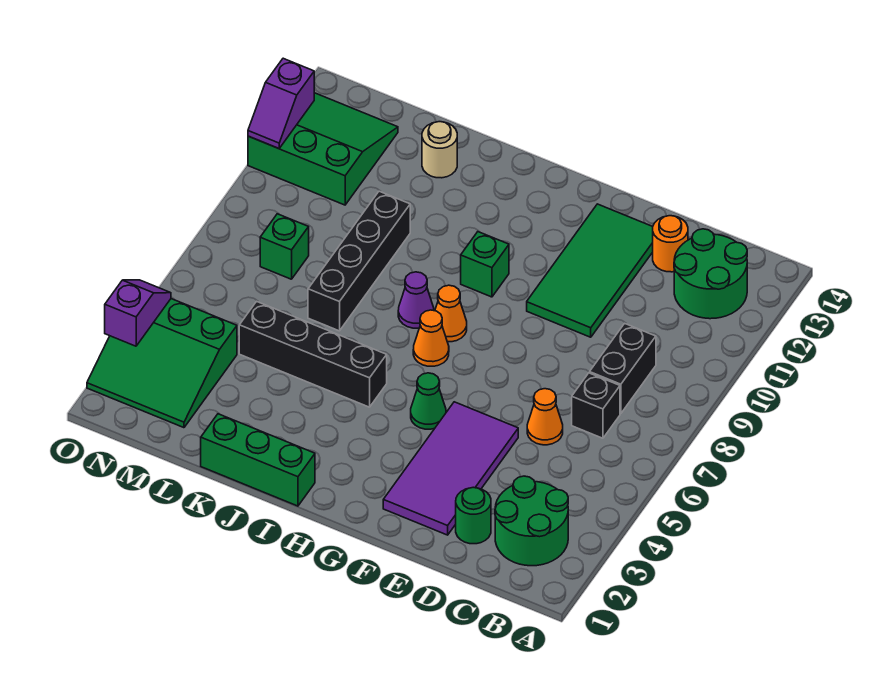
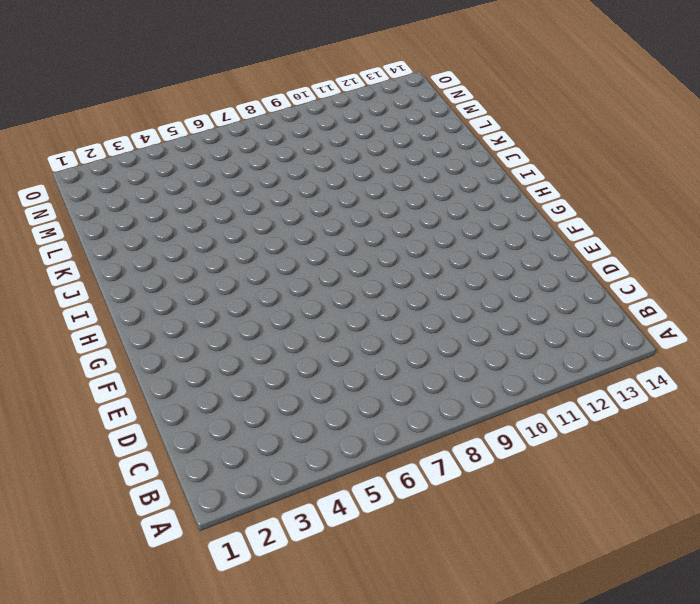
none -> green round brick B2:C3 level 1
none -> green round brick B12:C13 level 1
none -> black brick C7 level 1

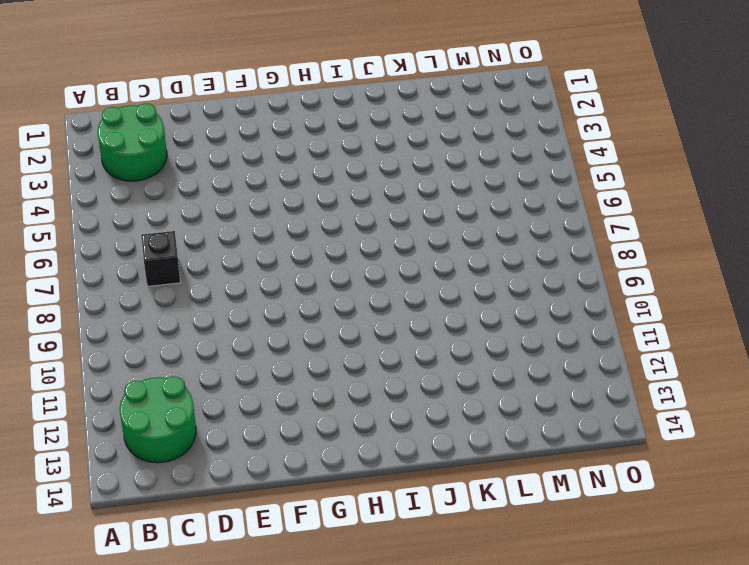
none -> black brick C8:C9 level 1
none -> green round brick D2 level 1
none -> orange cone D6 level 1

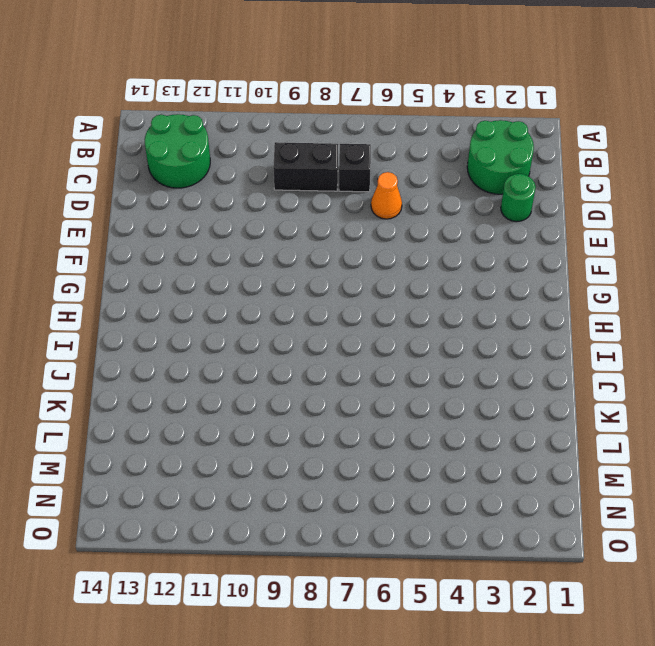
none -> orange round brick D13 level 1
none -> purple tile E2:F5 level 1
none -> green tile E10:F13 level 1

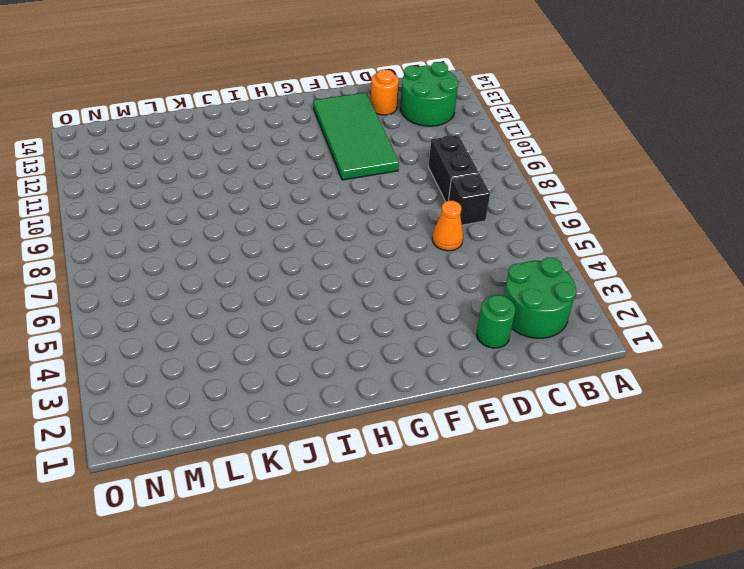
none -> purple tile E2:F5 level 1
none -> green cone G5 level 1
none -> orange cone H7 level 1

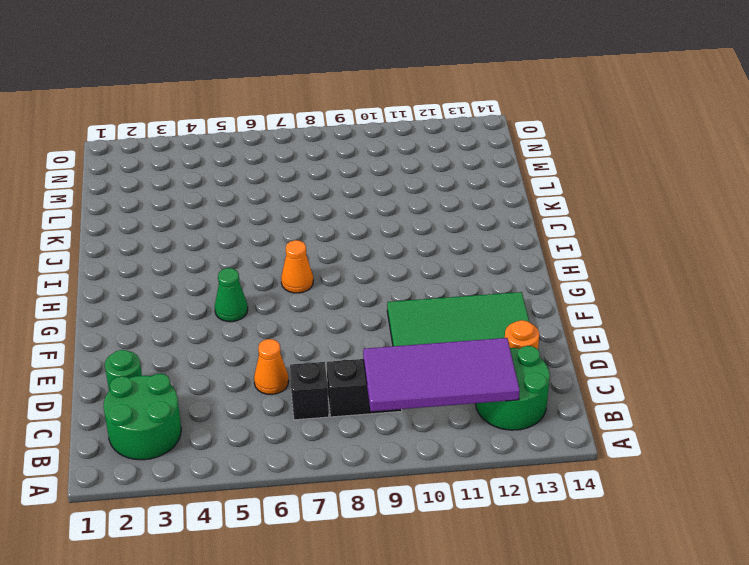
purple tile B9:C12 level 2 -> purple tile E2:F5 level 1
none -> orange cone H8 level 1
none -> green brick H10 level 1
none -> green brick I1:K1 level 1

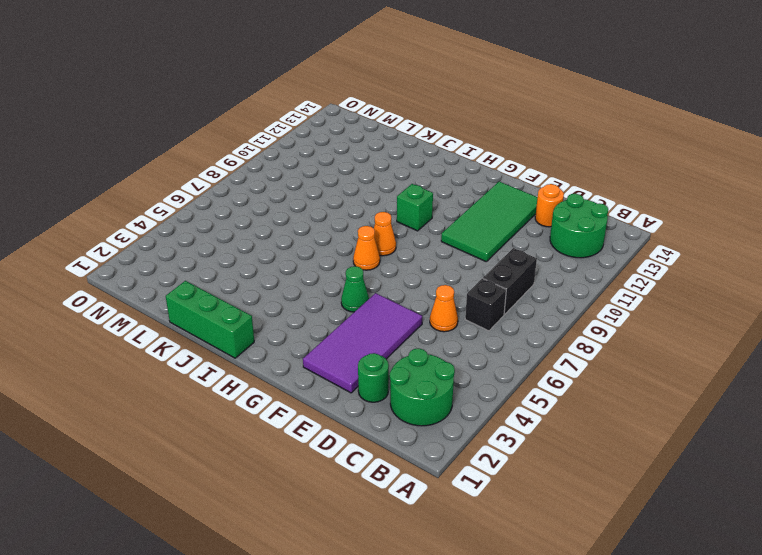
none -> black brick I5:L5 level 1
none -> purple cone I8 level 1
none -> black brick K7:K10 level 1

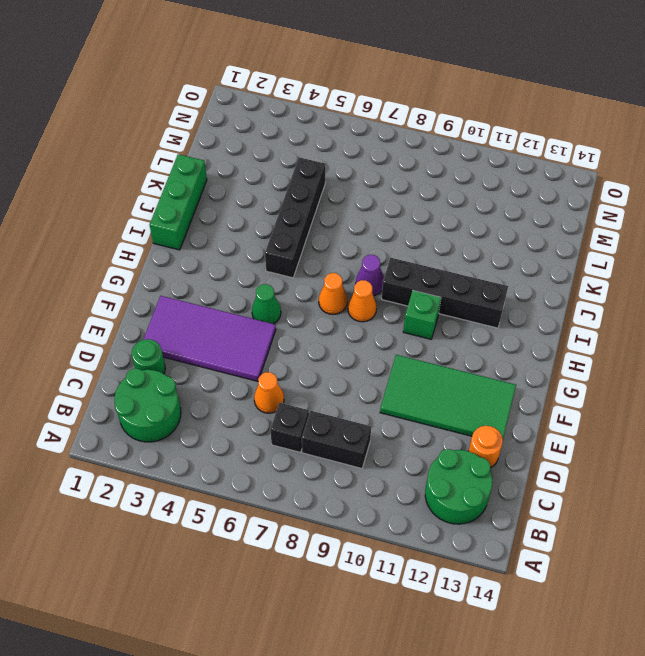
black brick I9:I12 level 1 -> black brick K7:K10 level 1
none -> tan round brick K13 level 1
none -> green slope M2:O4 level 1 top 4
none -> green brick M8 level 1

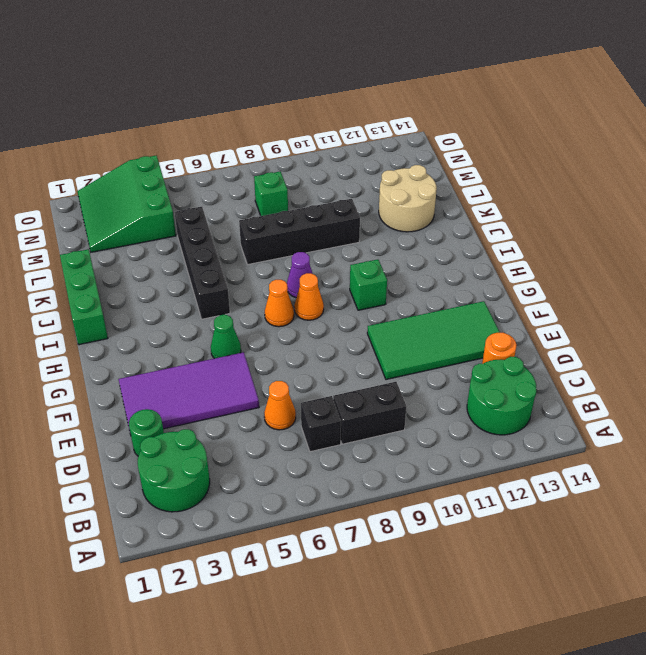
tan round brick K12:L13 level 1 -> tan round brick K13 level 1
none -> green slope M11:O13 level 1 top 11
none -> purple slope O3:O4 level 2 top 3
none -> purple slope O11:O12 level 2 top 12

